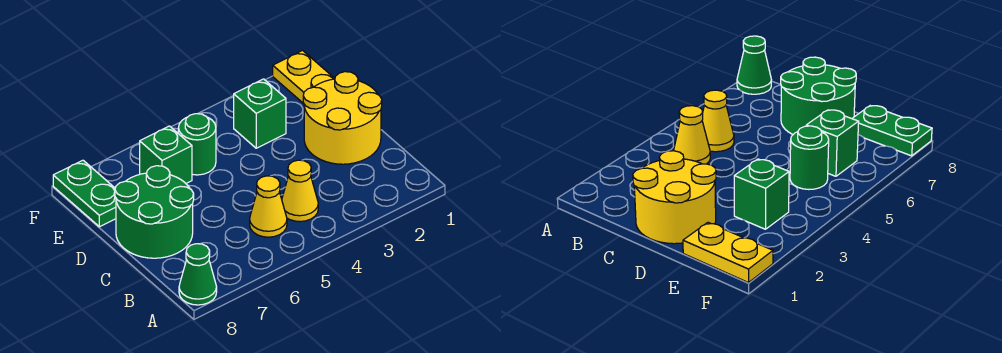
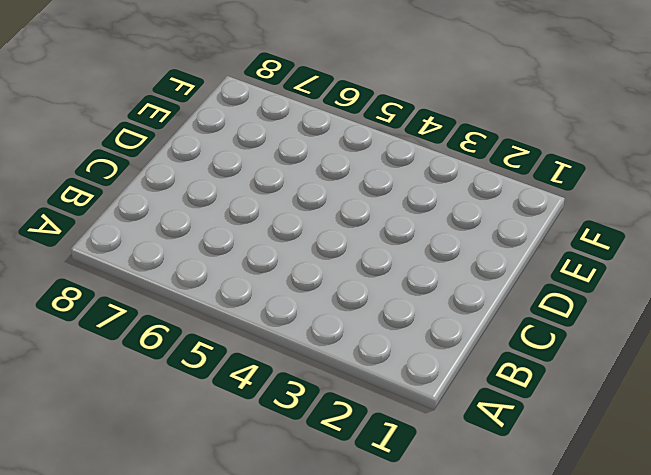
none -> green cone A8 level 1
none -> yellow cone B4 level 1

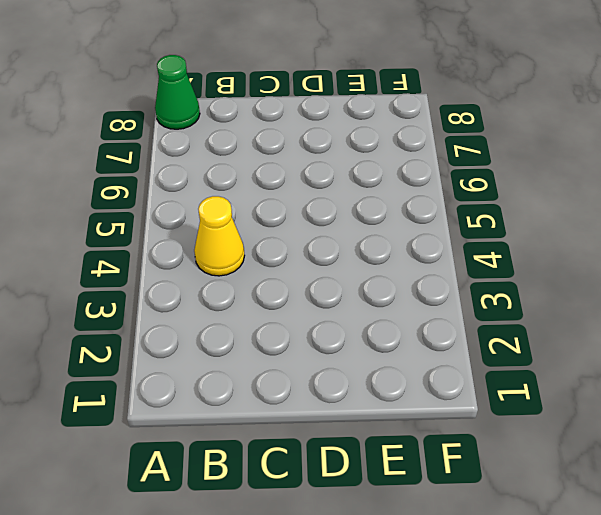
none -> yellow cone B5 level 1
none -> yellow round brick C1:D2 level 1

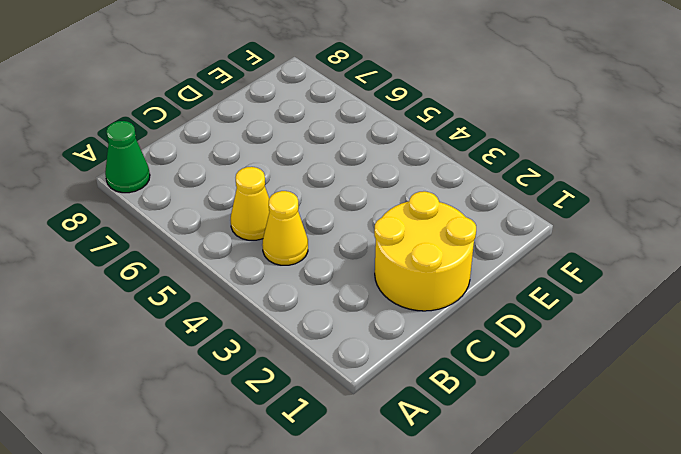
none -> green round brick C7:D8 level 1
none -> yellow plate E1:F1 level 1

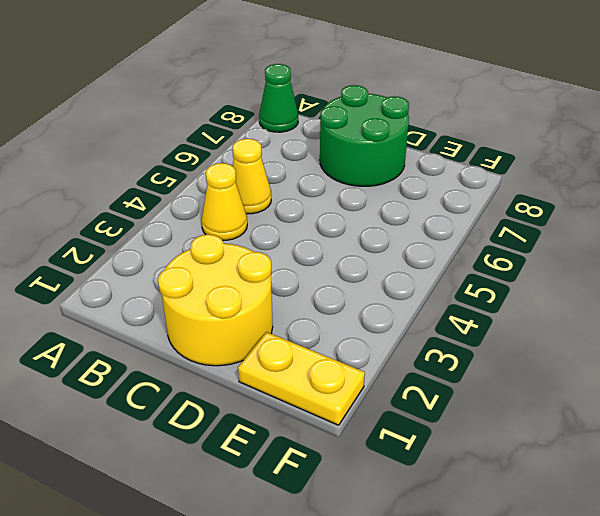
none -> green brick E3 level 1
none -> green round brick E5 level 1

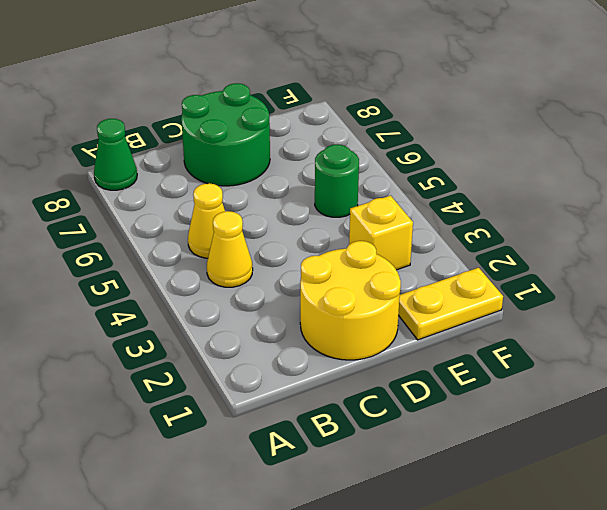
yellow brick E3 level 1 -> green brick E3 level 1
none -> green brick E6 level 1
none -> green plate E8:F8 level 1

